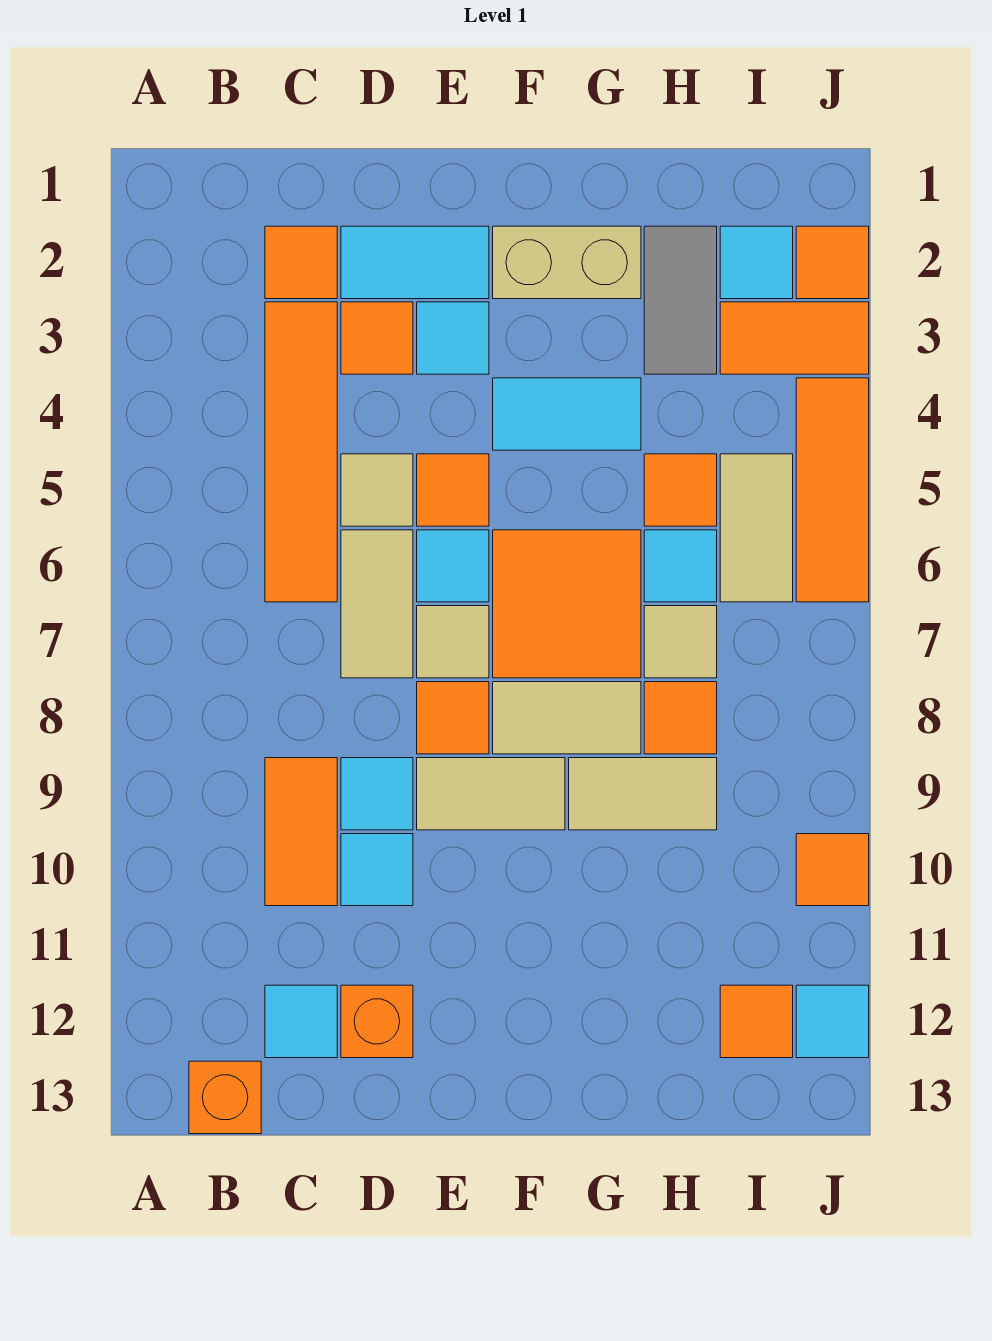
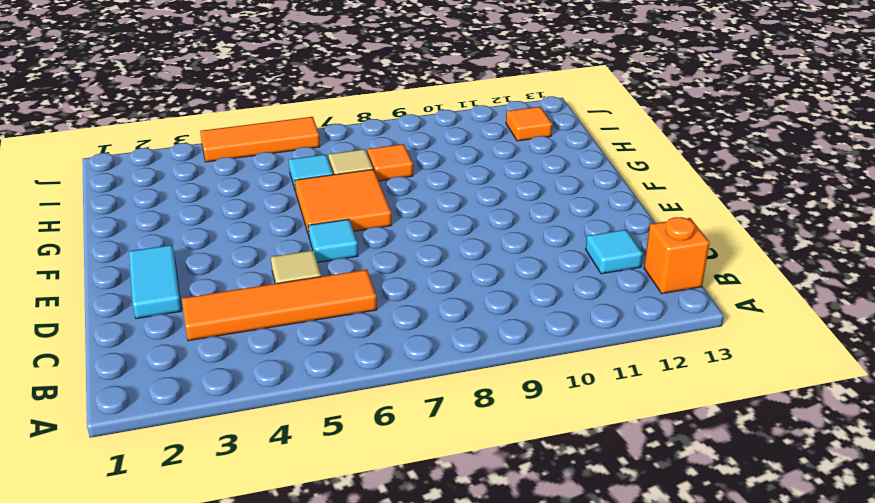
none -> orange tile C2 level 1
none -> orange tile C9:C10 level 1
none -> orange tile D3 level 1
none -> tan tile D6:D7 level 1

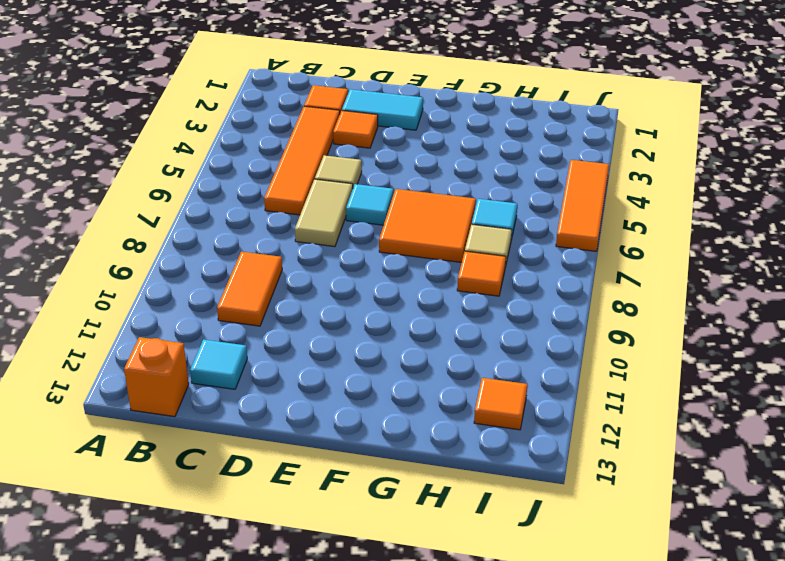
none -> cyan tile D9 level 1
none -> cyan tile D10 level 1
none -> orange brick D12 level 1
none -> cyan tile E3 level 1

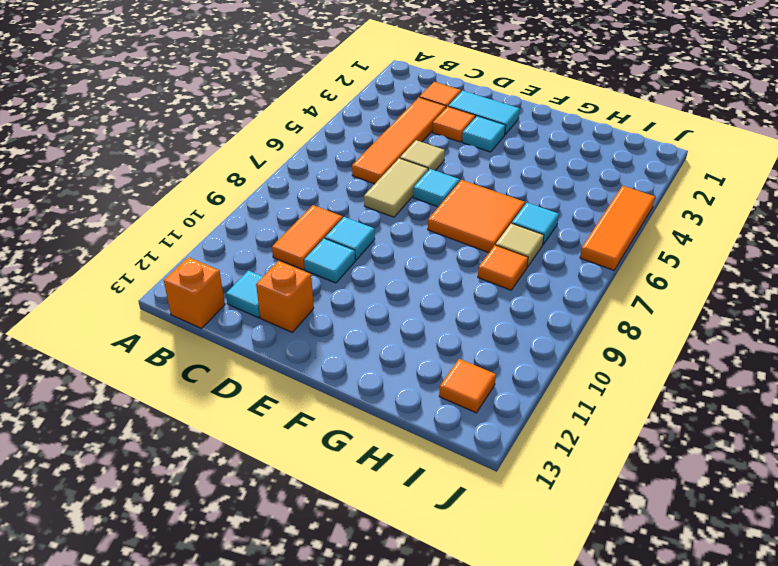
none -> orange tile E5 level 1
none -> tan tile E7 level 1
none -> orange tile E8 level 1
none -> tan tile E9:F9 level 1

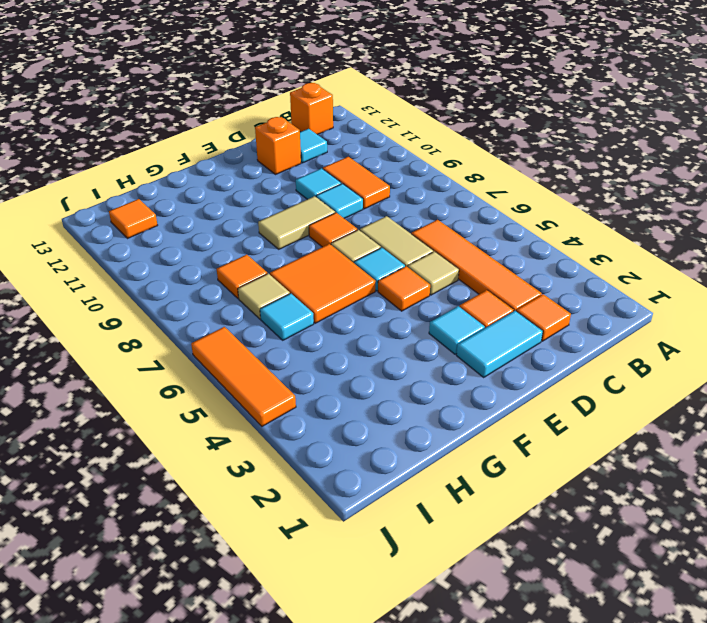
none -> tan brick F2:G2 level 1
none -> cyan tile F4:G4 level 1
none -> tan tile F8:G8 level 1
none -> tan tile G9:H9 level 1

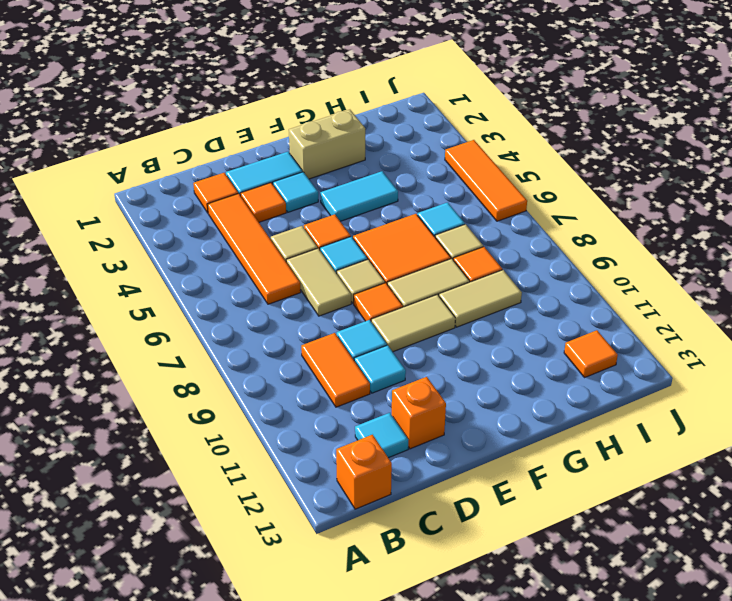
none -> grey tile H2:H3 level 1
none -> orange tile H5 level 1
none -> cyan tile I2 level 1
none -> orange tile I3:J3 level 1

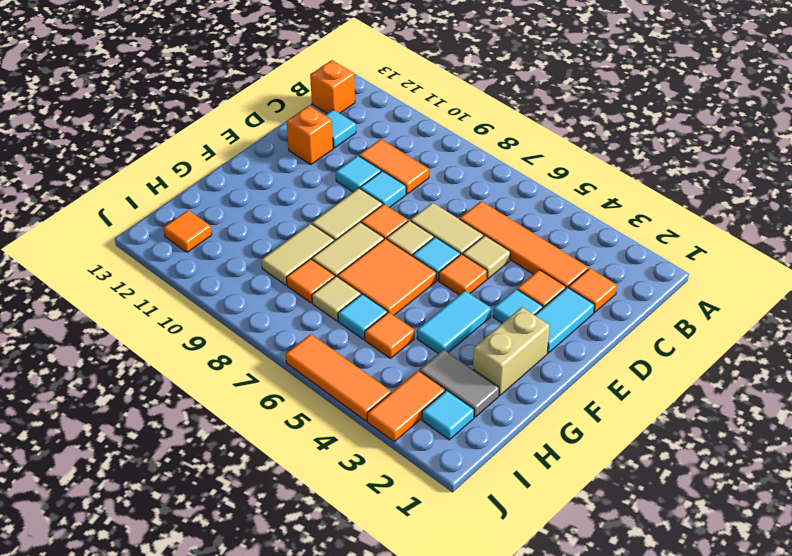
none -> tan tile I5:I6 level 1
none -> orange tile J2 level 1
none -> orange tile J10 level 1
none -> cyan tile J12 level 1

